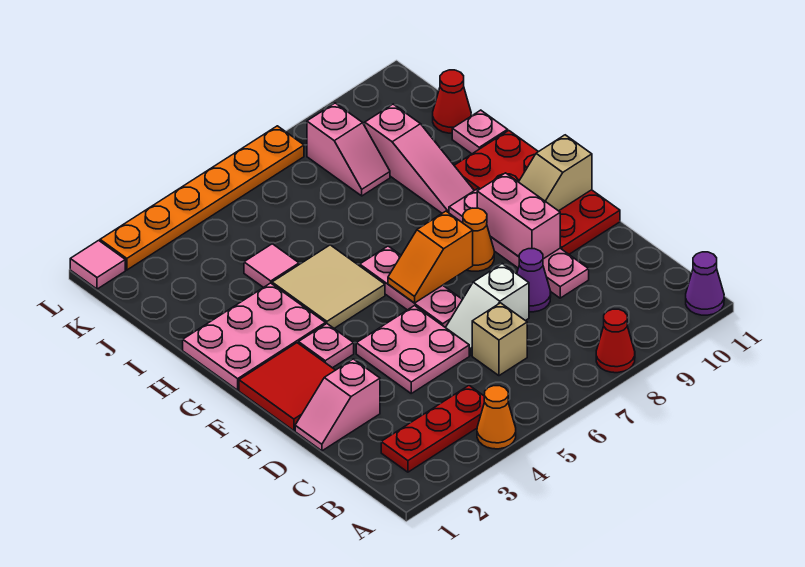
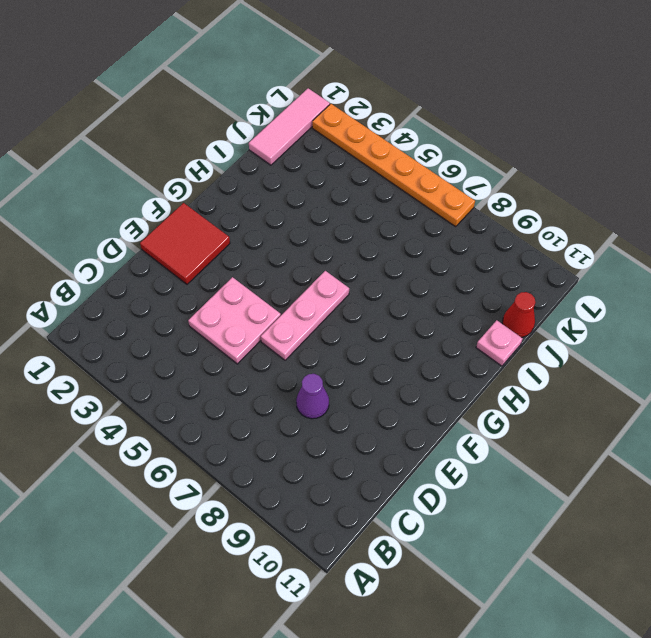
pink tile J1:L1 level 1 -> pink tile L1 level 1
none -> orange cone A4 level 1
none -> red cone A8 level 1
none -> purple cone A11 level 1

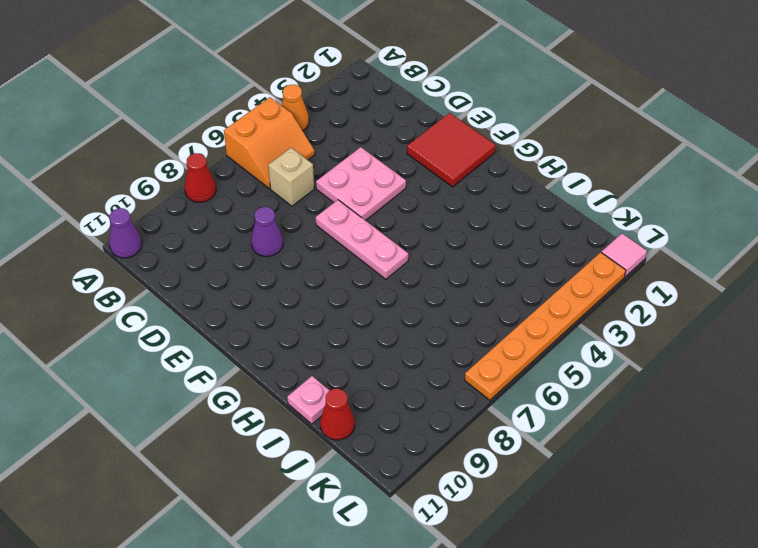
orange slope A5:B6 level 1 top A -> none
none -> red plate B2:B4 level 1
none -> pink slope D1:D2 level 1 top 2
none -> white slope D6:D7 level 1 top 7

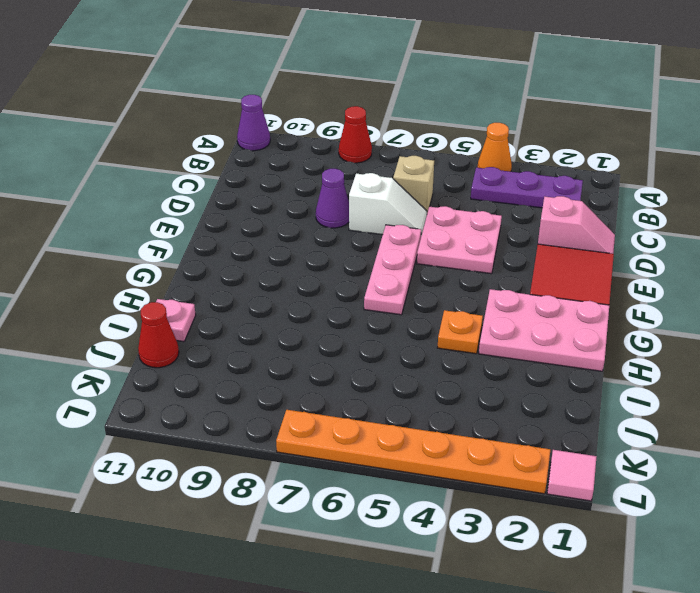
purple plate B2:B4 level 1 -> red plate B2:B4 level 1
orange plate H4 level 1 -> tan tile G4:H5 level 1
none -> pink plate D9:G9 level 1
none -> red plate E10:H11 level 1
none -> pink plate F3 level 1

